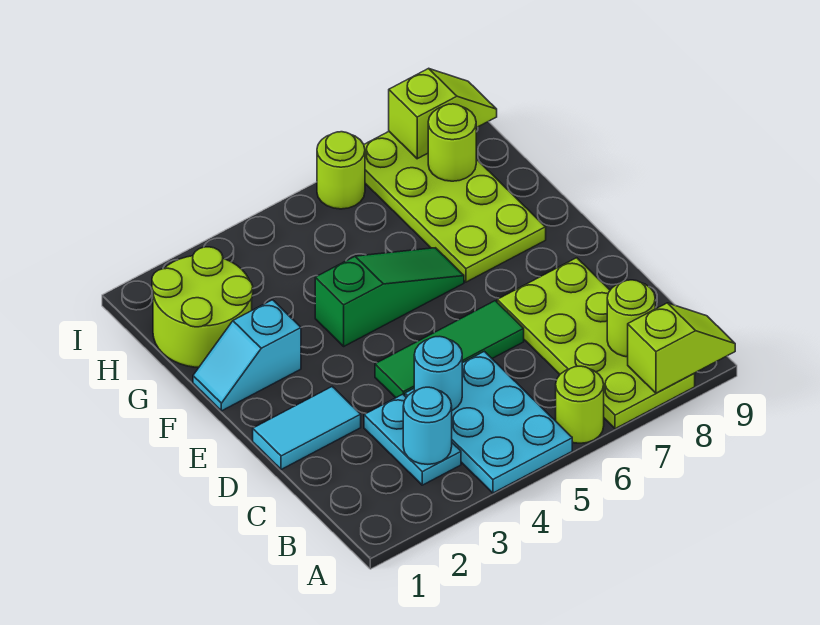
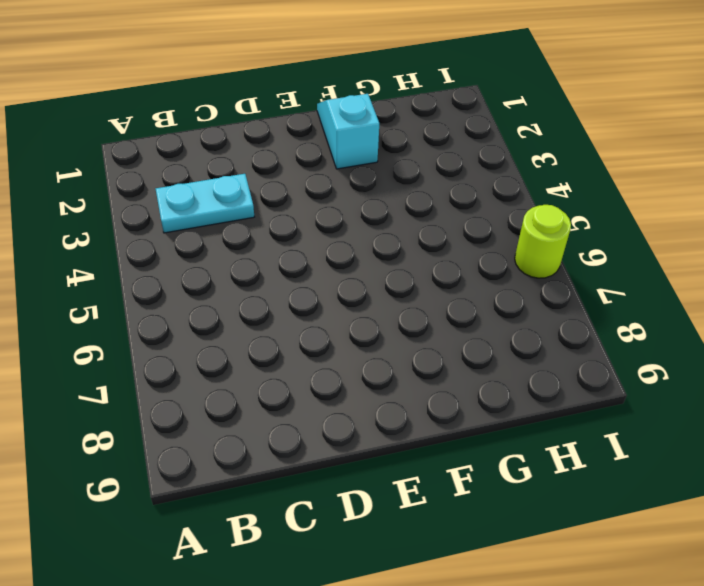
none -> cyan plate A4:C5 level 1
none -> lime round brick A6 level 1
none -> lime plate A7:D8 level 1

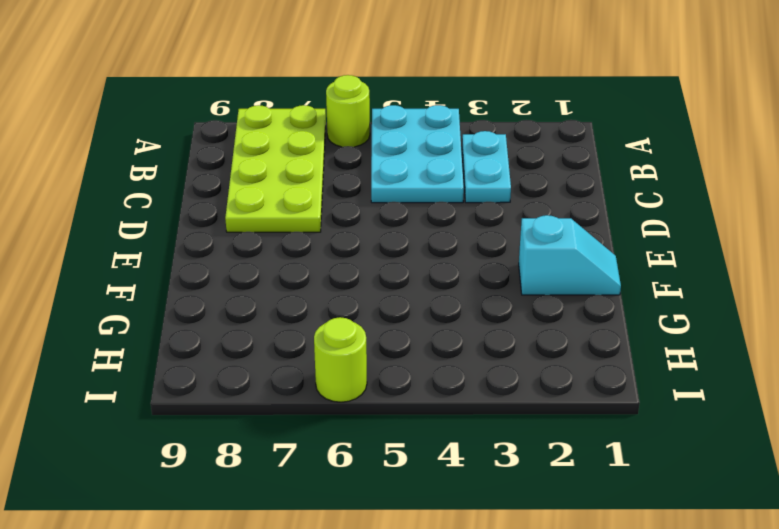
none -> cyan tile D1:D2 level 1
none -> green tile D4:D6 level 1
none -> green slope F4:F6 level 1 top 4

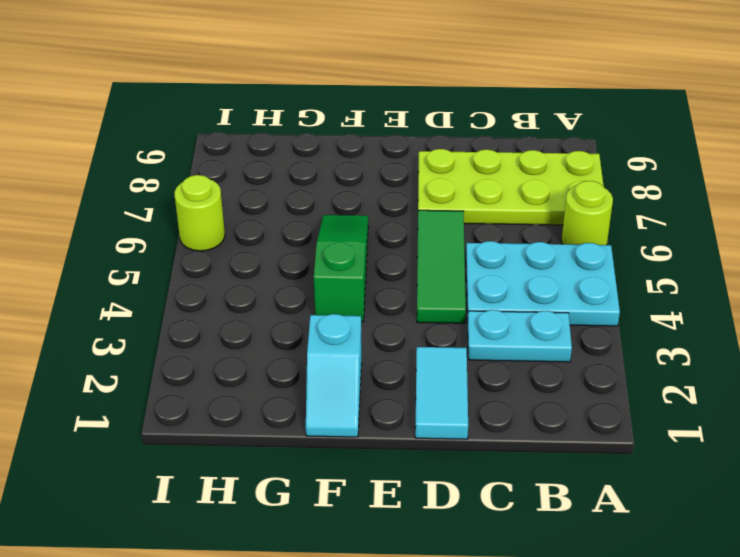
none -> lime plate F7:I8 level 1
none -> lime round brick G1:H2 level 1
none -> lime slope A8:A9 level 2 top 8

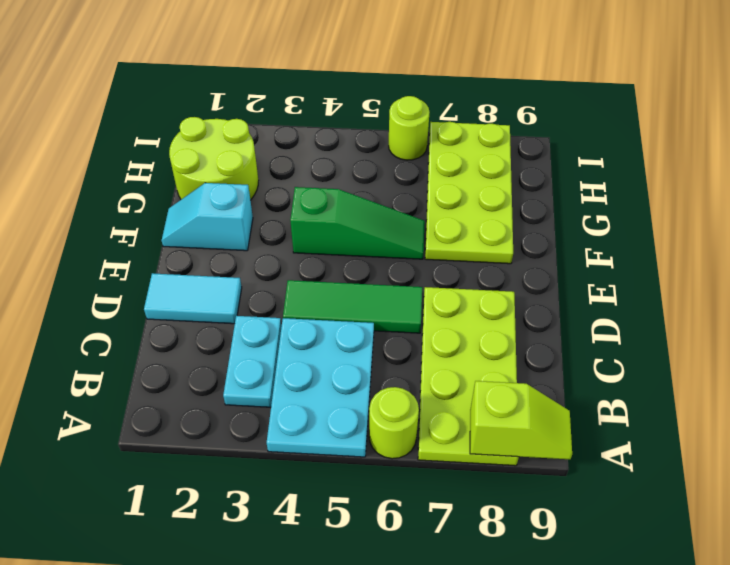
none -> cyan round brick B3 level 2
none -> lime round brick B8 level 2
none -> cyan round brick C4 level 2

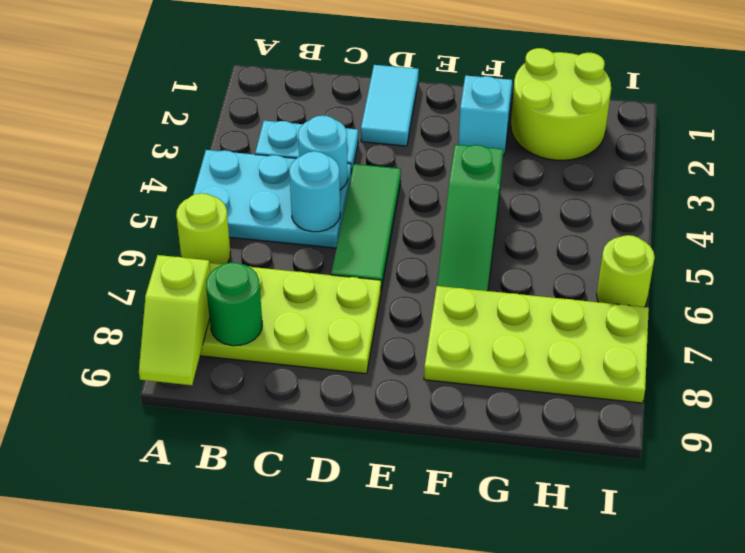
green round brick B8 level 2 -> lime round brick B8 level 2
cyan round brick C5 level 2 -> cyan round brick B3 level 2
none -> lime round brick H8 level 2
none -> lime slope I8:I9 level 2 top 8

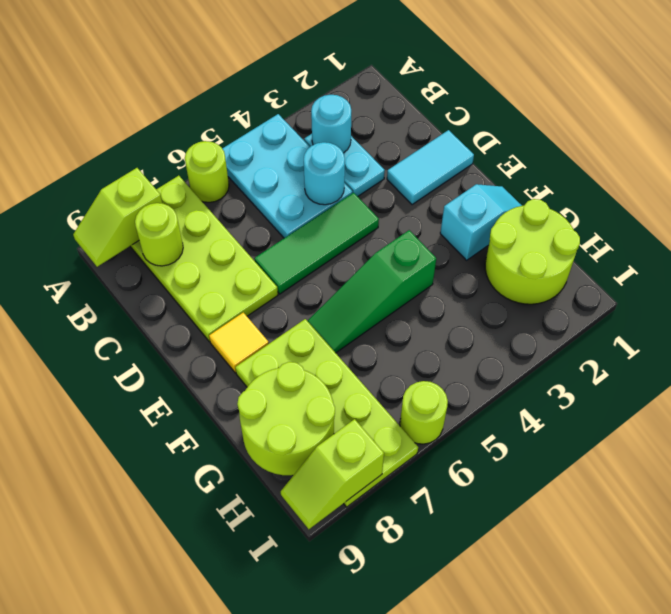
yellow tile E8 level 1 -> none
lime round brick G8:H9 level 2 -> lime round brick H8 level 2

